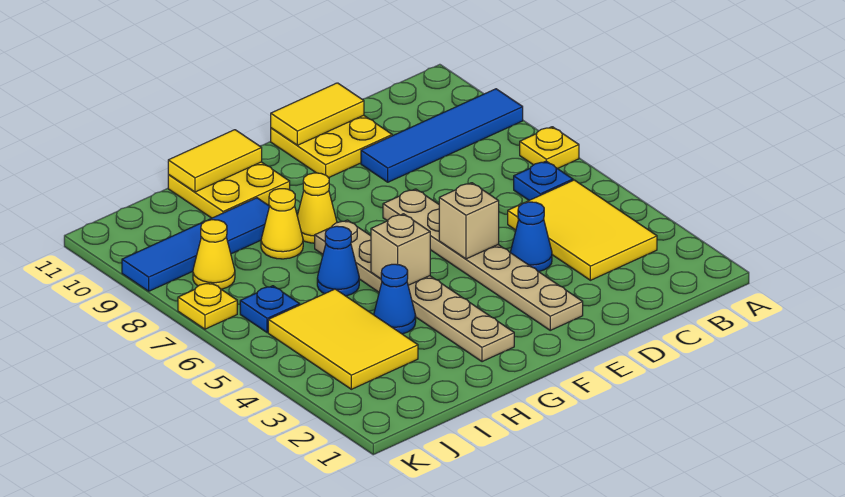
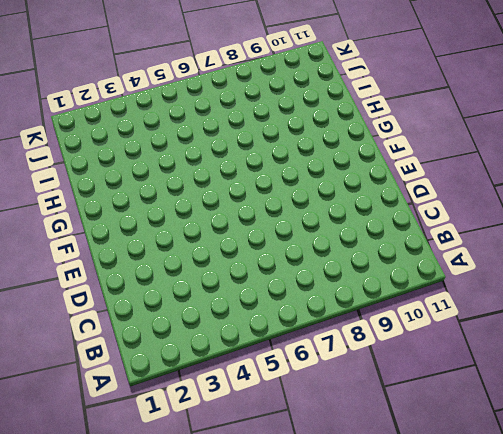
none -> yellow plate A7 level 1
none -> blue tile A9:D9 level 1
none -> yellow tile B3:C5 level 1

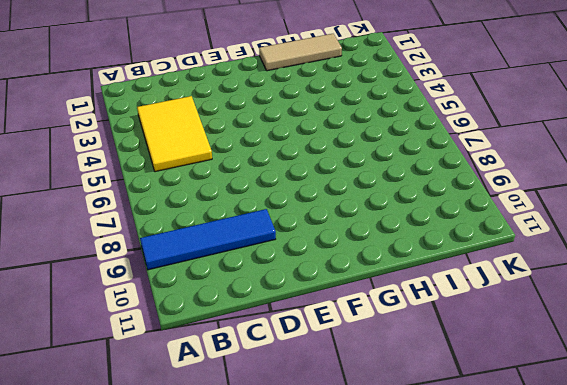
tan tile G1:I1 level 1 -> none
none -> yellow plate A7 level 1
none -> blue plate B6 level 1
none -> blue cone D4 level 1

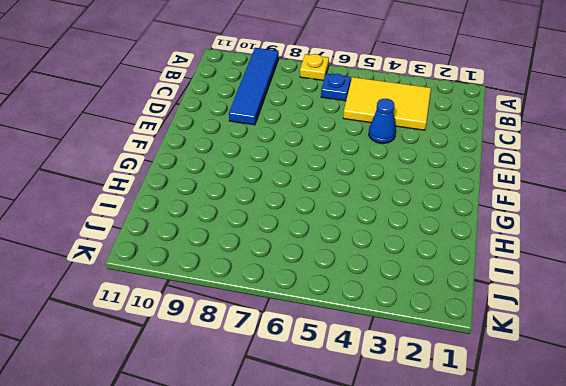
none -> yellow plate D10:E11 level 1
none -> tan plate E2:E7 level 1
none -> tan plate G2:G7 level 1

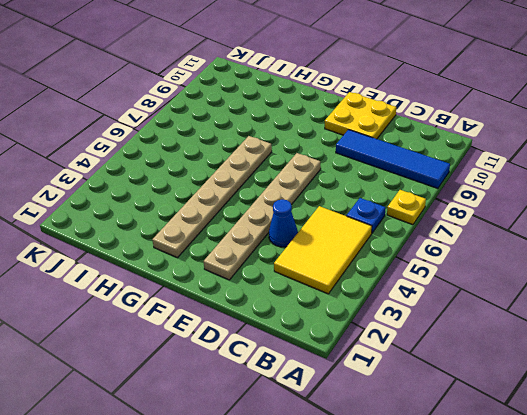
none -> yellow cone G8 level 1
none -> yellow plate G10:H11 level 1
none -> blue cone H4 level 1

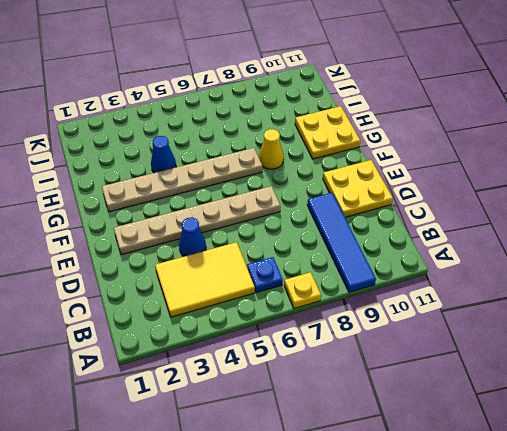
none -> blue cone H6 level 1
none -> yellow cone H8 level 1
none -> blue tile H9:K9 level 1

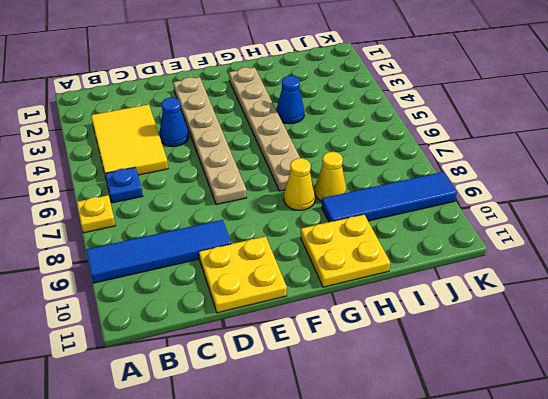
none -> blue cone H6 level 1
none -> yellow tile I3:J5 level 1
none -> blue plate J6 level 1

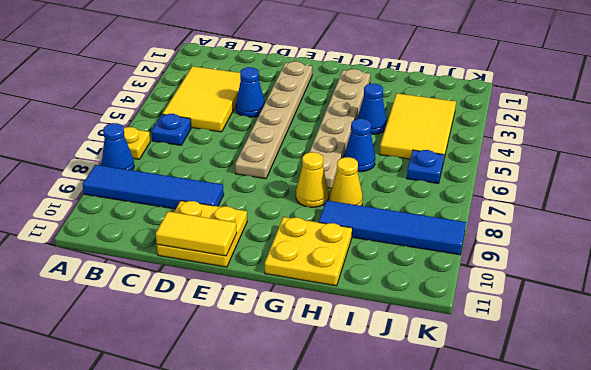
blue cone A8 level 1 -> none
none -> yellow cone J8 level 1
none -> yellow plate K7 level 1
none -> tan brick E5 level 2

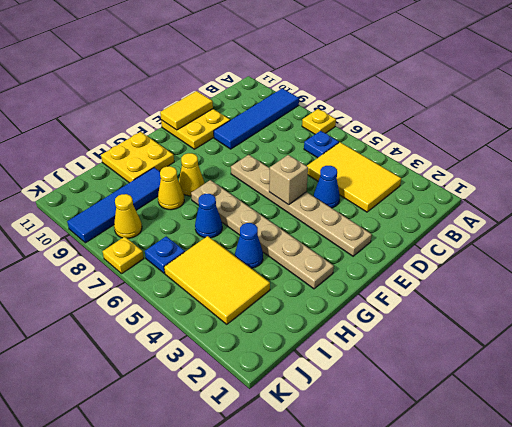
none -> tan brick G5 level 2
none -> yellow tile G11:H11 level 2

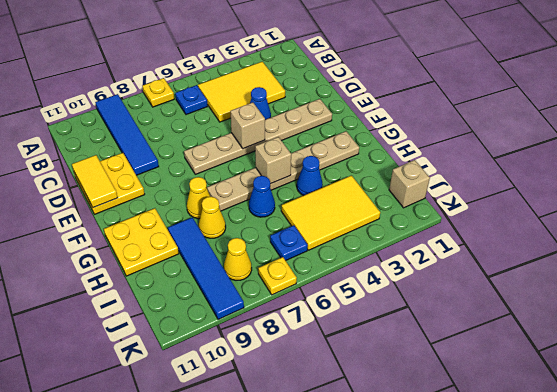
tan brick J1 level 1 -> none
none -> yellow tile G11:H11 level 2

